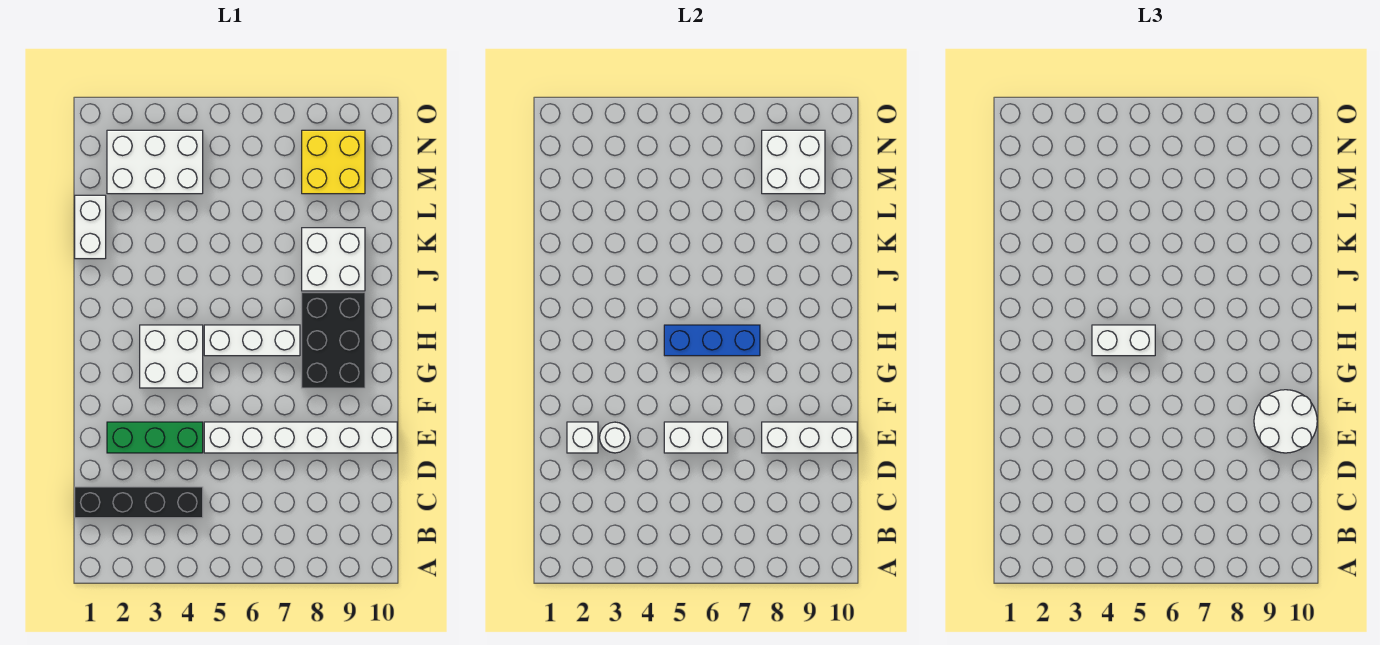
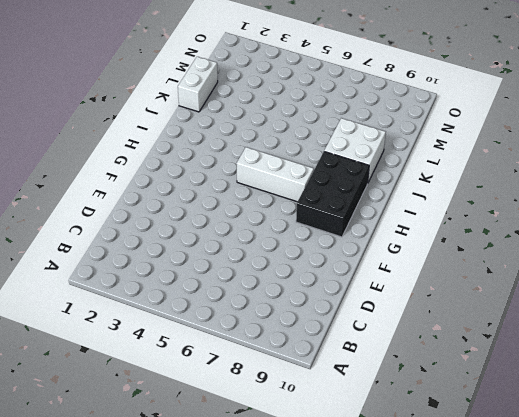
none -> black brick C1:C4 level 1
none -> green brick E2:E4 level 1
none -> white brick E5:E10 level 1

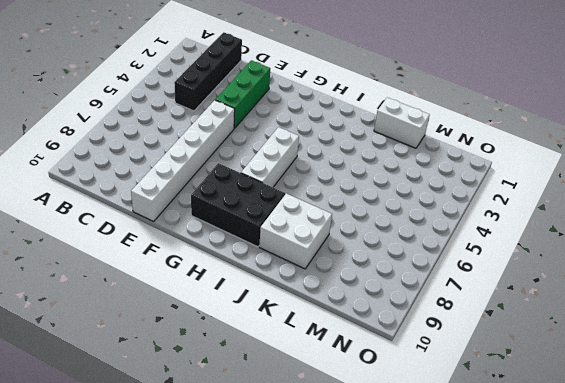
none -> white brick G3:H4 level 1
none -> white brick M2:N4 level 1
none -> yellow brick M8:N9 level 1

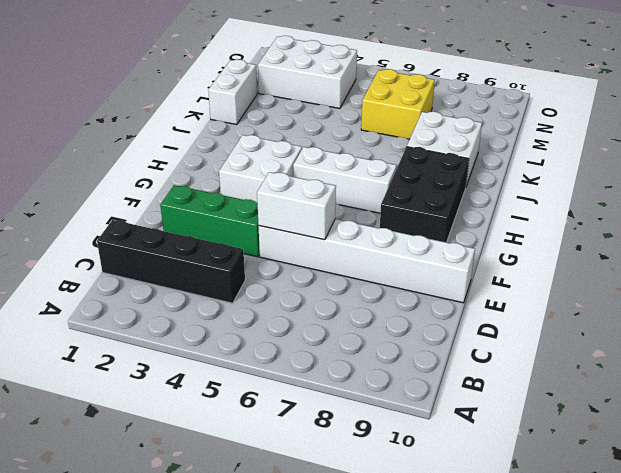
yellow brick L6:M7 level 1 -> yellow brick M8:N9 level 1
none -> white brick E2 level 2
none -> white round brick E3 level 2
none -> white brick E8:E10 level 2

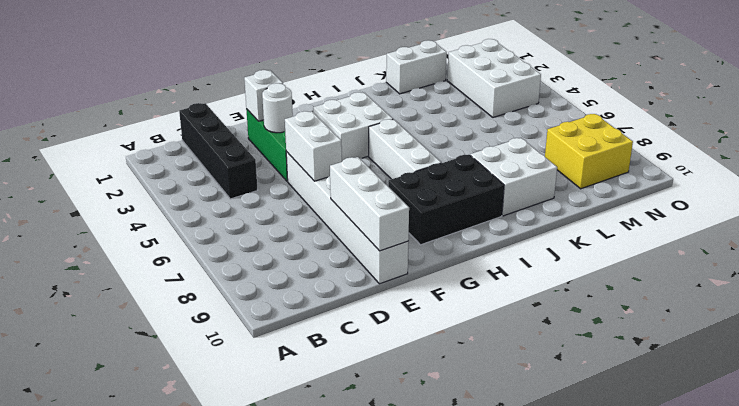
none -> blue brick H5:H7 level 2
none -> white brick M8:N9 level 2
none -> white round brick E9:F10 level 3

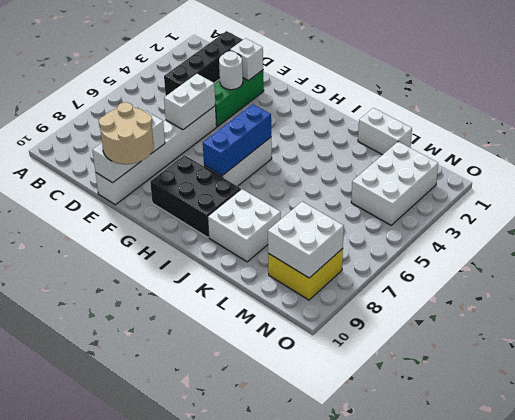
tan round brick E9:F10 level 3 -> white round brick E9:F10 level 3
none -> white brick G3:H4 level 1
none -> white brick H4:H5 level 3

